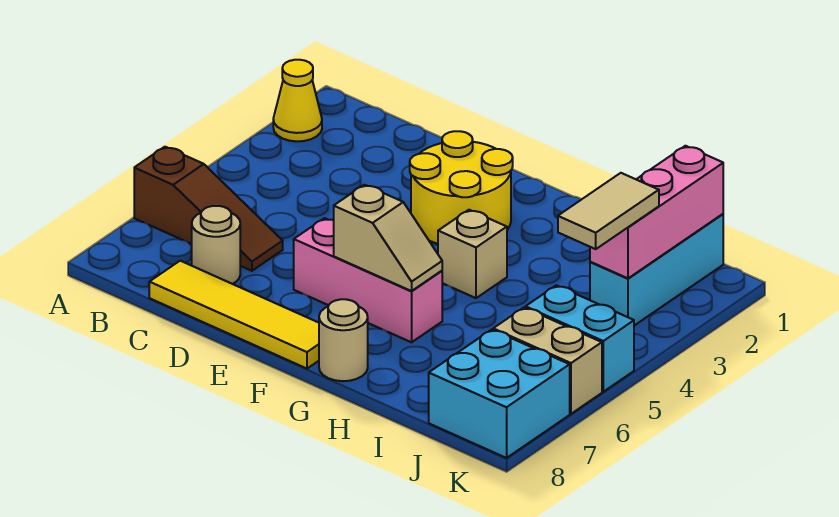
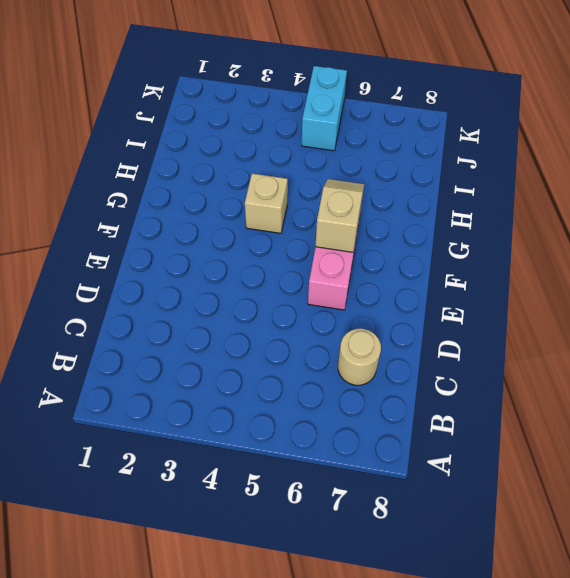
none -> yellow cone A2 level 1
none -> brown slope A6:C6 level 1 top A
none -> yellow tile C8:F8 level 1

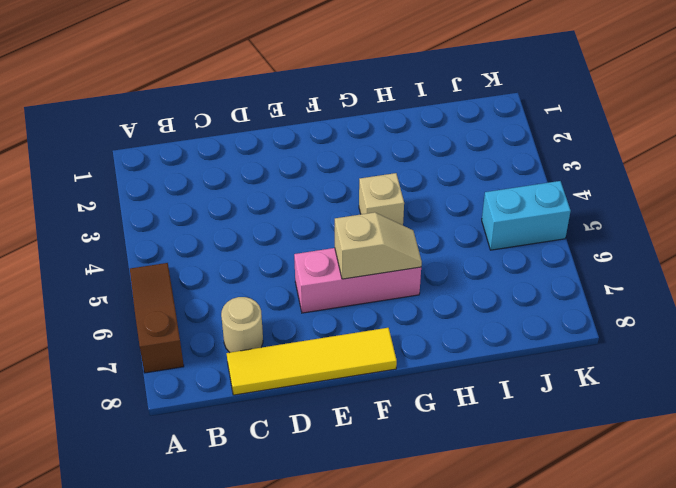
brown slope A5:A7 level 1 top 7 -> brown slope A6:C6 level 1 top A
none -> yellow cone A2 level 1
none -> yellow round brick E2:F3 level 1
none -> tan round brick G8 level 1

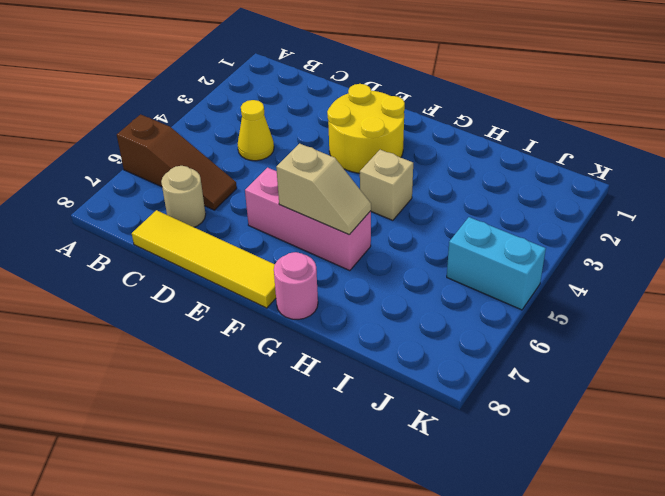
yellow cone C4 level 1 -> yellow cone A2 level 1
pink round brick G8 level 1 -> tan round brick G8 level 1
none -> cyan brick J1:J3 level 1
none -> tan brick J6:K6 level 1
none -> cyan brick J7:K8 level 1

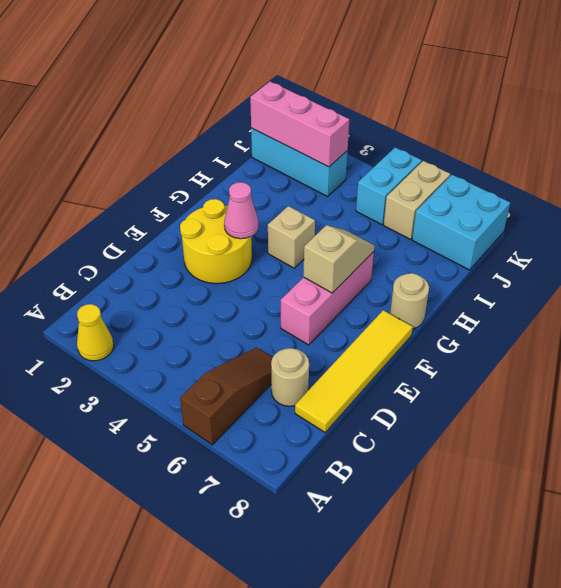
pink cone F3 level 2 -> none
none -> tan tile J3:J4 level 3

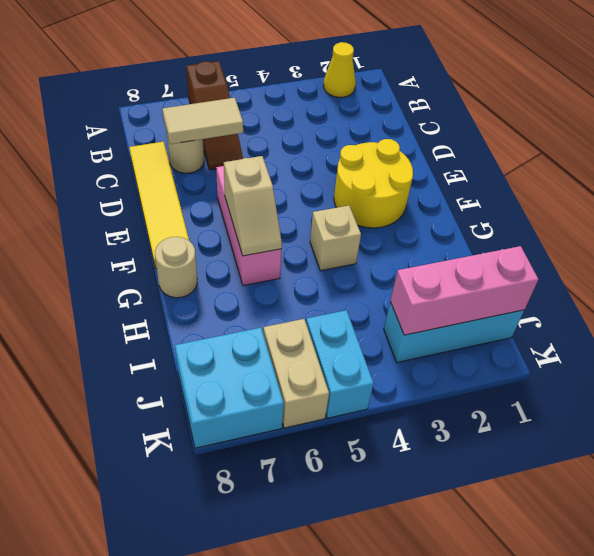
tan tile C6:C7 level 2 -> tan tile J3:J4 level 3

